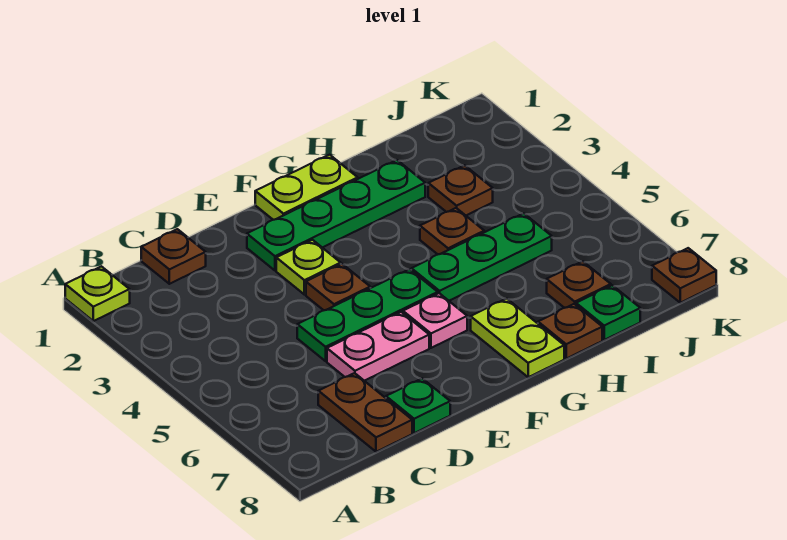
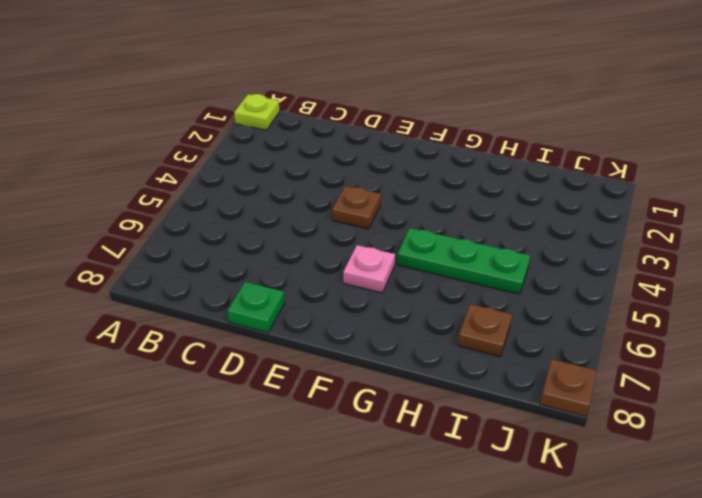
none -> brown plate C1 level 1
none -> brown plate C7:C8 level 1
none -> green plate D5:F5 level 1

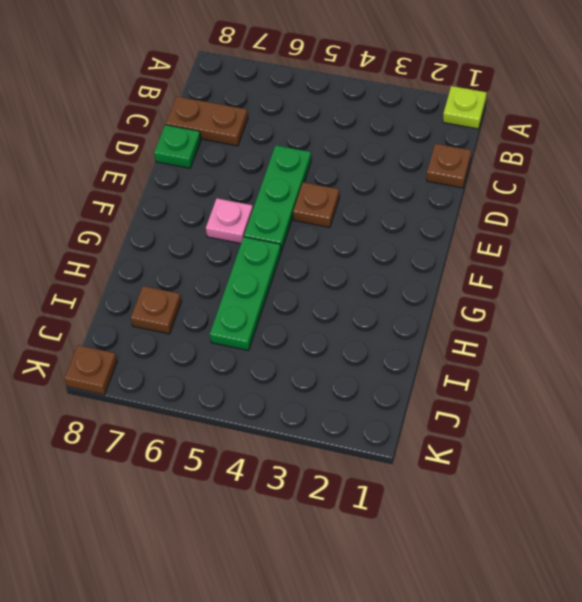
none -> pink plate D6:E6 level 1
none -> green plate E2:H2 level 1
none -> lime plate E3 level 1

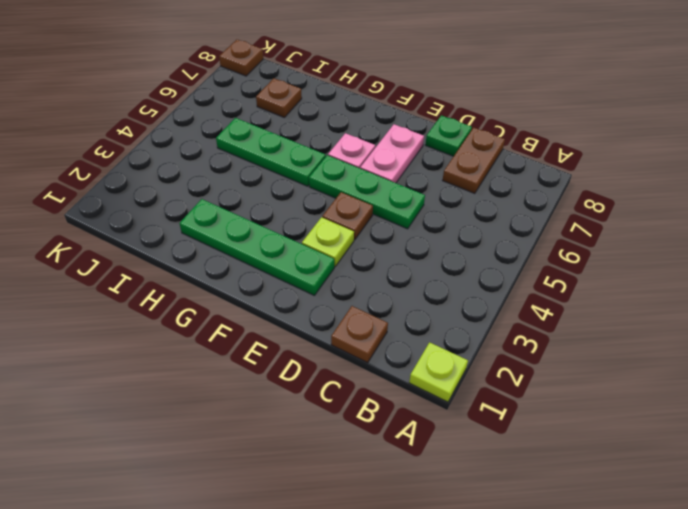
pink plate E6:E7 level 1 -> pink plate D6:E6 level 1
none -> lime plate F1:G1 level 1
none -> lime plate G7:G8 level 1
none -> brown plate H4 level 1

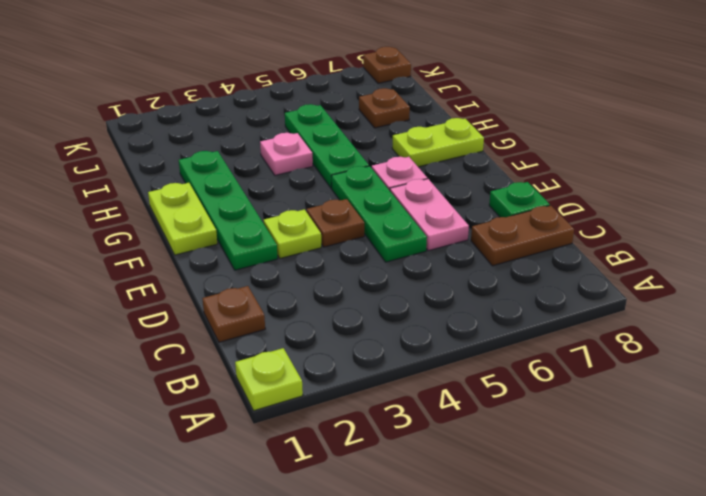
pink plate H4 level 1 -> brown plate H4 level 1
none -> brown plate H8 level 1
none -> brown plate I3 level 1
none -> green plate I8 level 1

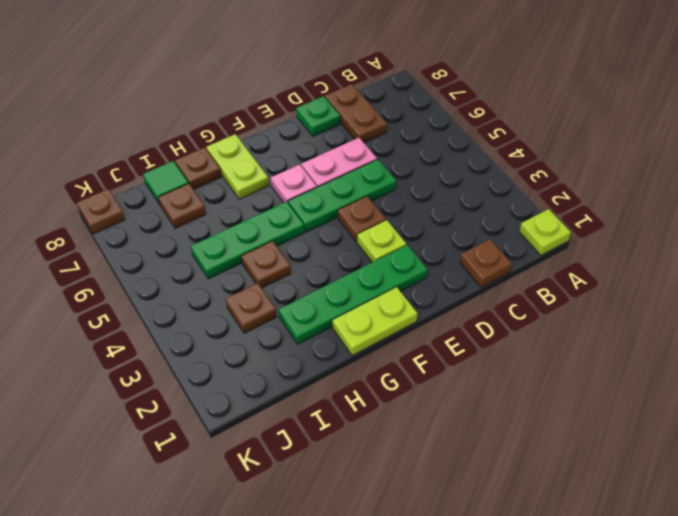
green tile I8 level 1 -> green plate I8 level 1

